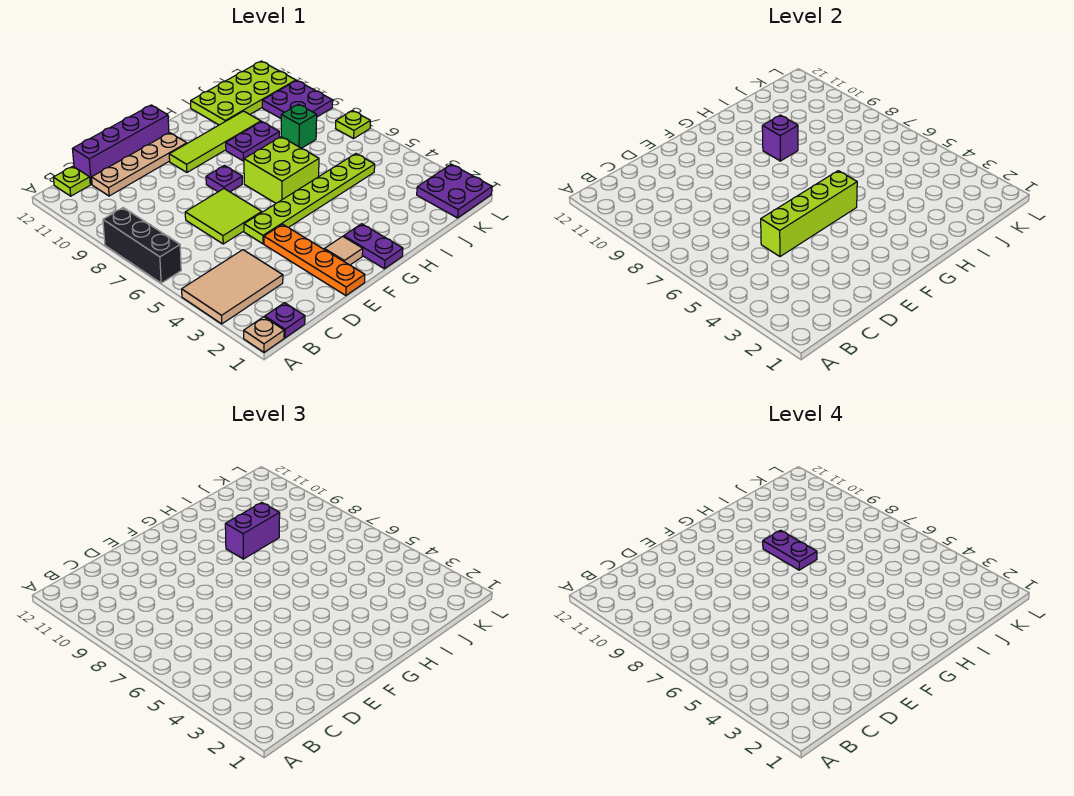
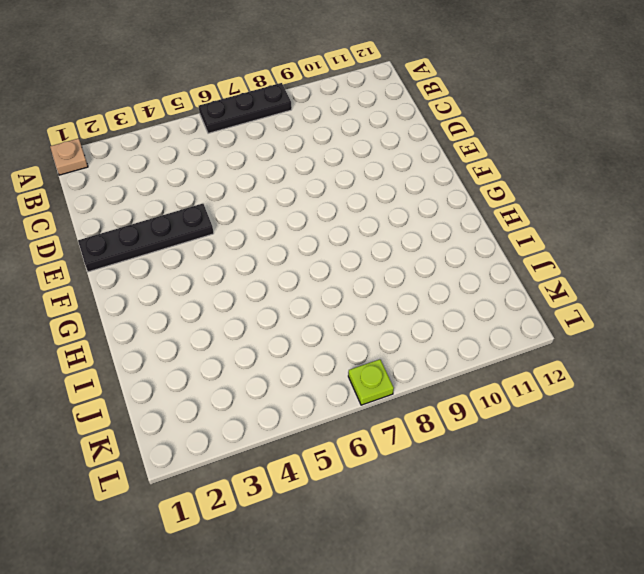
black plate A6:A8 level 1 -> black brick A6:A8 level 1
black plate E1:E4 level 1 -> orange plate E1:E4 level 1
none -> tan tile A3:C4 level 1
none -> purple plate B1 level 1
none -> lime plate B12 level 1

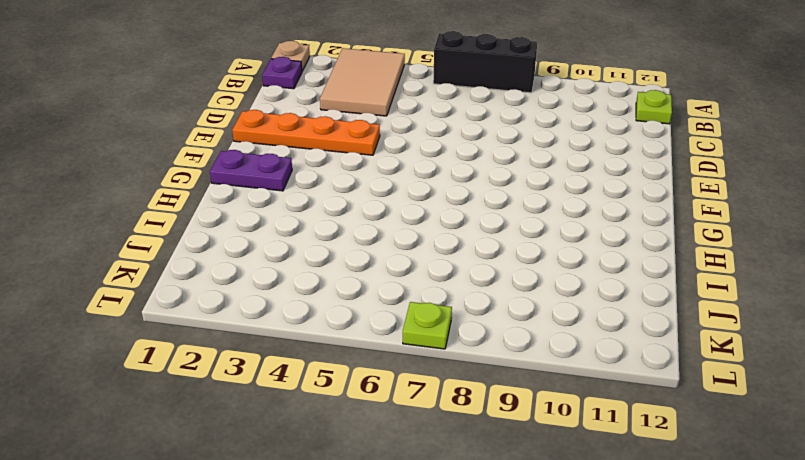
none -> tan plate C11:F11 level 1
none -> purple brick C12:F12 level 1
none -> lime tile D6:E7 level 1

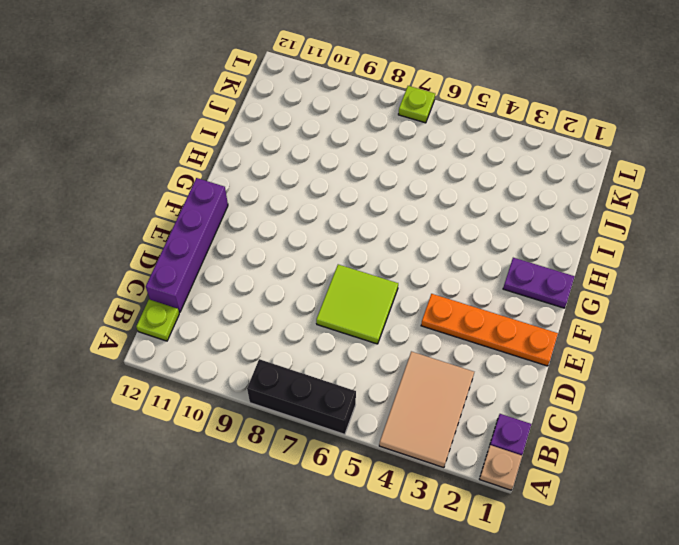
none -> tan plate C11:F11 level 1
none -> lime plate E5:J5 level 1
none -> tan tile F2 level 1

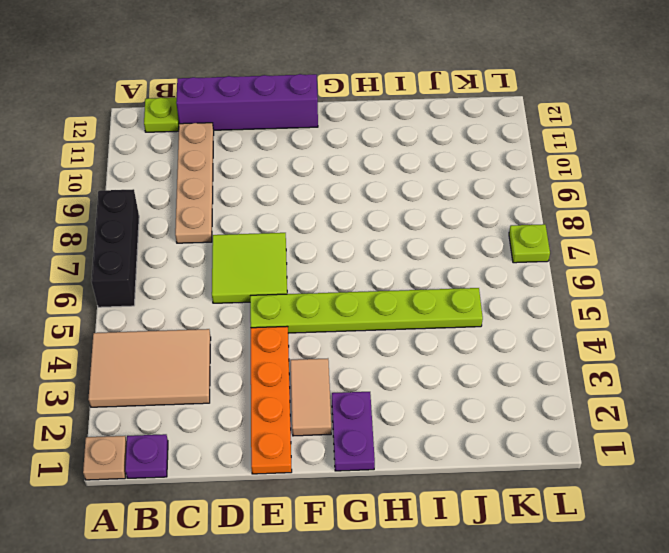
tan plate C8:C11 level 1 -> tan plate C11:F11 level 1
tan tile F2:F3 level 1 -> tan tile F2 level 1
none -> purple plate F8 level 1
none -> lime tile F10:I10 level 1
none -> lime brick G6:H7 level 1

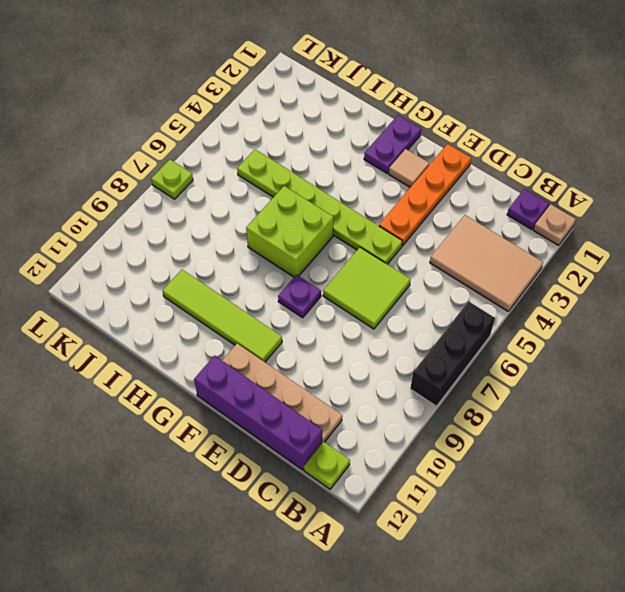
none -> purple plate H9:I9 level 1
none -> lime plate I11:L12 level 1
none -> green brick J8 level 1

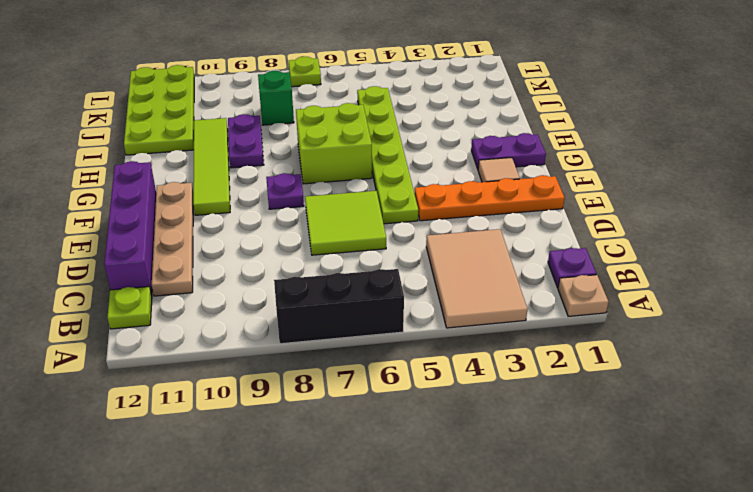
none -> purple plate K1:L2 level 1
none -> purple plate K9:L10 level 1
none -> lime brick D5:G5 level 2

